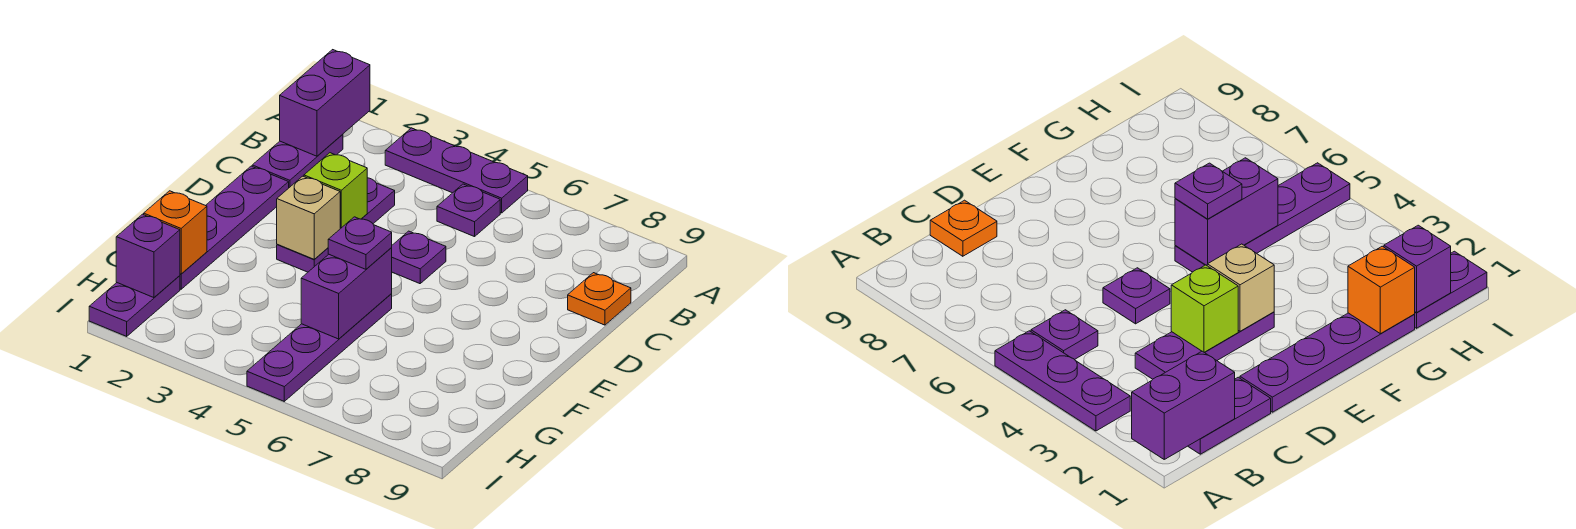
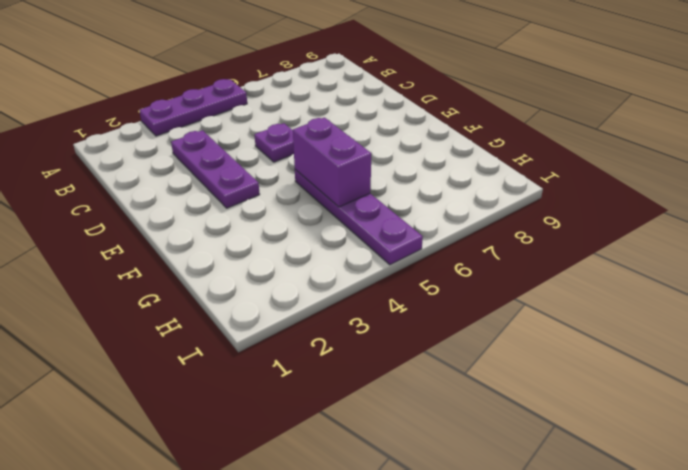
none -> purple plate B1:C1 level 1
none -> purple plate B5 level 1
none -> orange plate C9 level 1

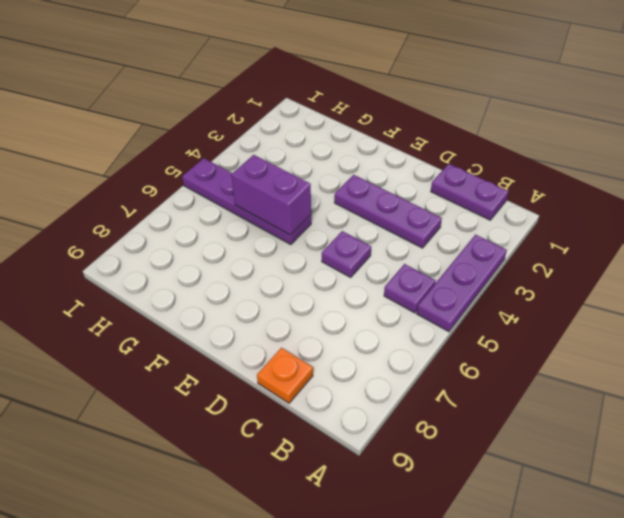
none -> purple plate D1:G1 level 1
none -> purple plate H1:I1 level 1
none -> purple brick A1:B1 level 2

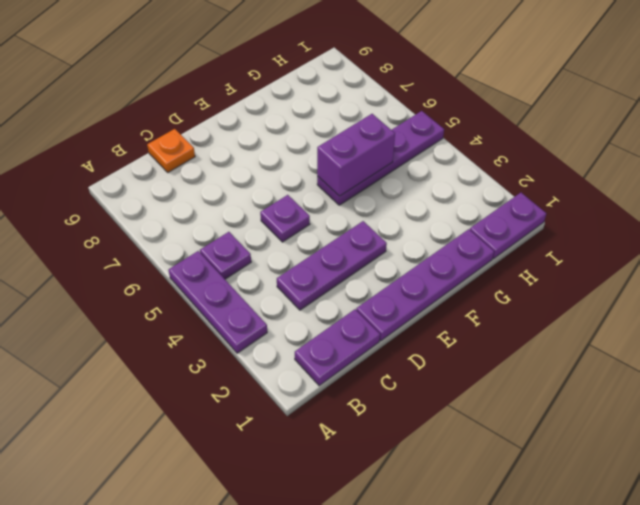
none -> purple brick A1:B1 level 2
none -> lime brick D3 level 2
none -> tan brick E3 level 2

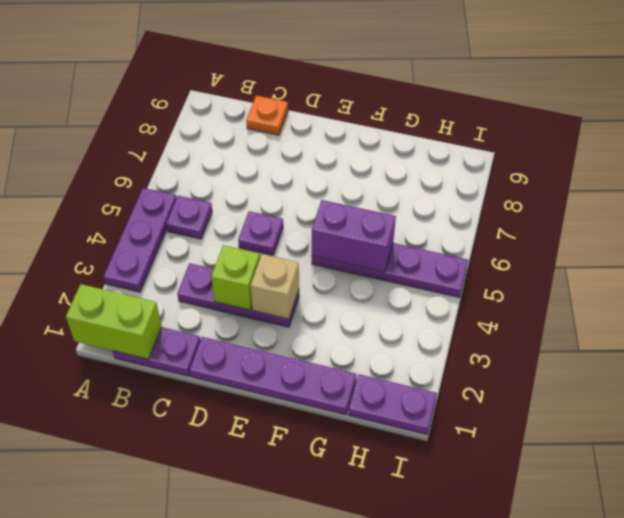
lime brick A1:B1 level 2 -> purple brick A1:B1 level 2
none -> orange brick G1 level 2
none -> purple brick H1 level 2
none -> purple plate F5 level 3

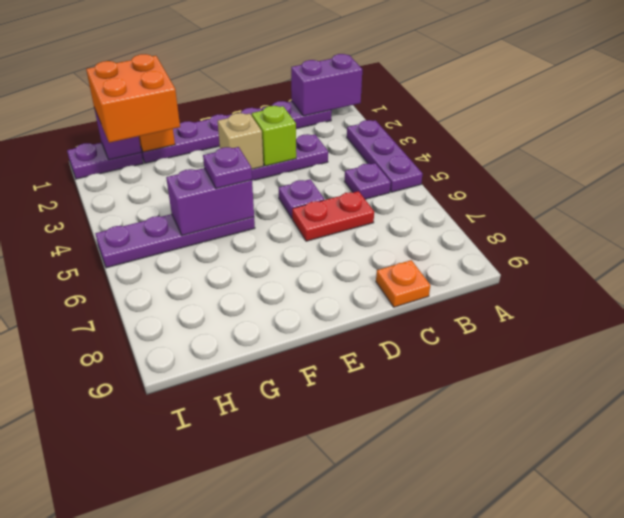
red plate C6:D6 level 1 -> none
orange brick G1:H2 level 3 -> none

